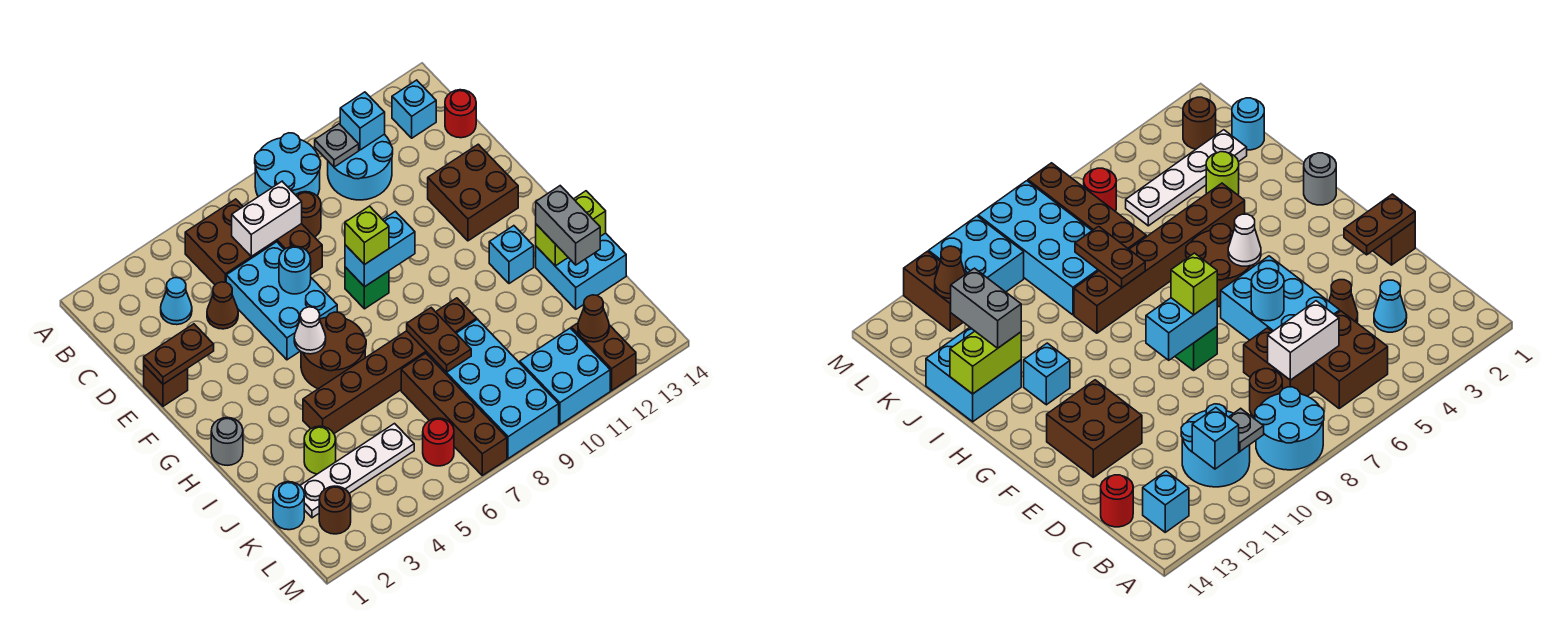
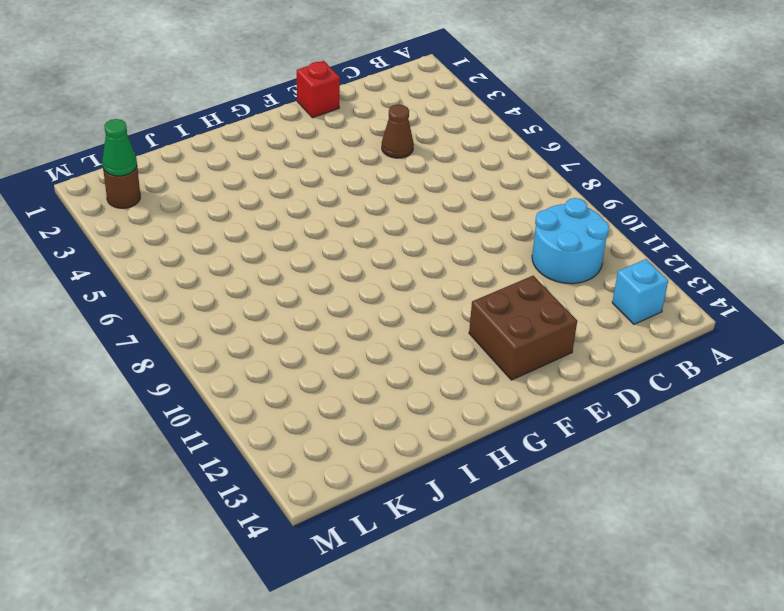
red brick E1 level 1 -> brown brick E1 level 1
green cone L2 level 2 -> none
none -> cyan round brick A8:B9 level 1
none -> brown brick B5:C6 level 1
none -> cyan cone C3 level 1
none -> brown brick C7:D7 level 1

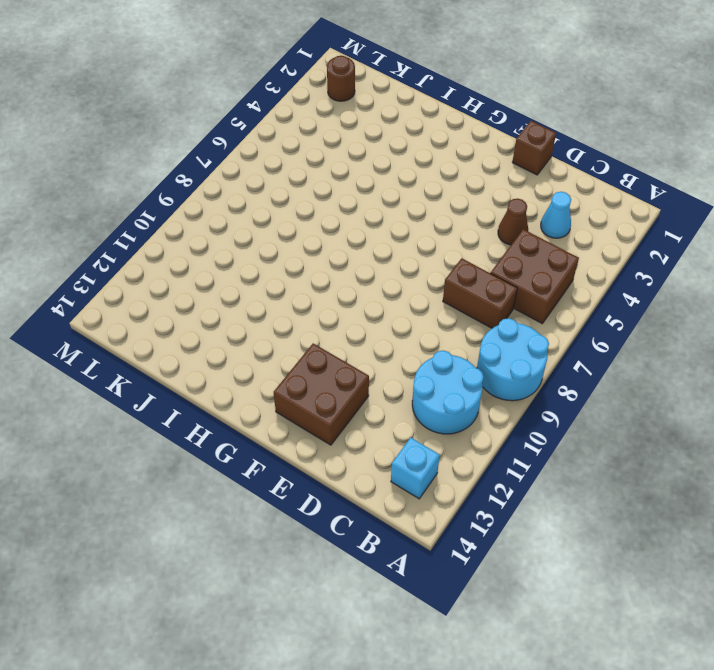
none -> brown round brick C8 level 1
none -> red round brick C14 level 1
none -> cyan brick D5:F6 level 1
none -> green brick F8 level 1

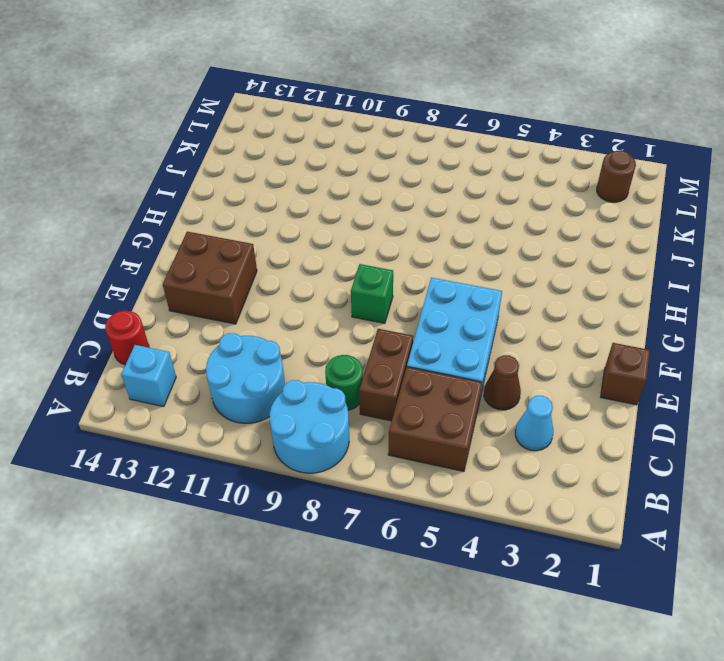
green round brick C8 level 1 -> brown round brick C8 level 1
none -> brown round brick G5:H6 level 1
none -> grey round brick H1 level 1
none -> cyan brick H12 level 1
none -> brown brick I4:I9 level 1

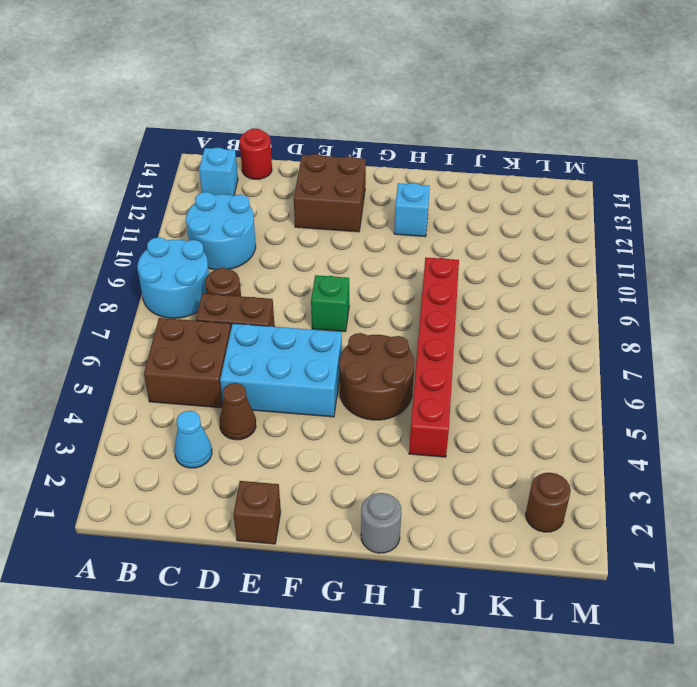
red brick I4:I9 level 1 -> brown brick I4:I9 level 1
none -> cyan brick I13:J14 level 1
none -> lime round brick J3 level 1
none -> brown brick J7:M7 level 1
none -> cyan brick J8:M9 level 1

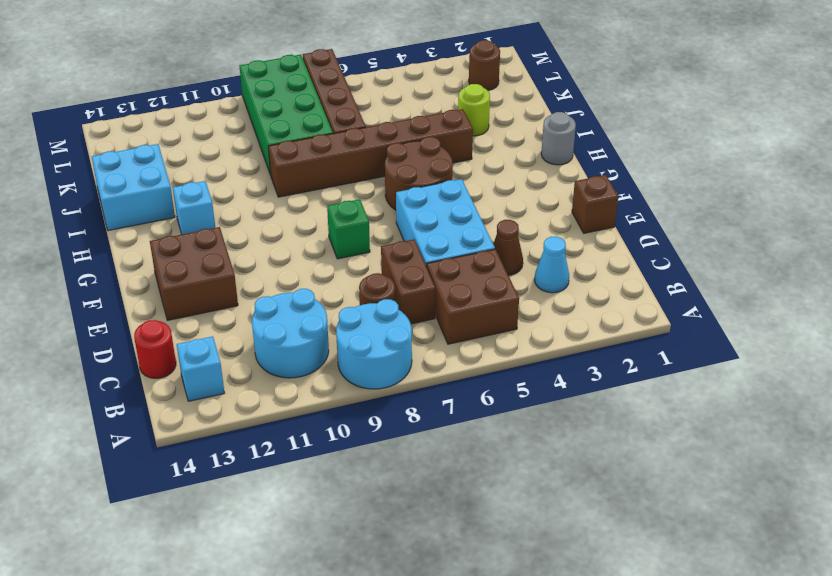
green brick J8:M9 level 1 -> cyan brick J8:M9 level 1
none -> cyan round brick K1 level 1
none -> white plate K2:K5 level 1
none -> red round brick L6 level 1
none -> cyan brick L10:M11 level 1

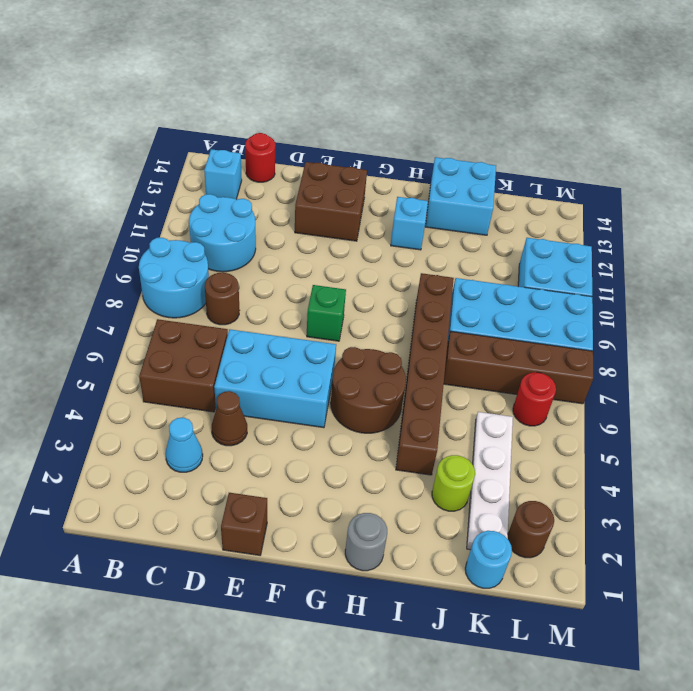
none -> brown brick C7:D7 level 1
none -> brown brick L12:M12 level 1
none -> grey plate B10 level 2
none -> cyan brick B11 level 2

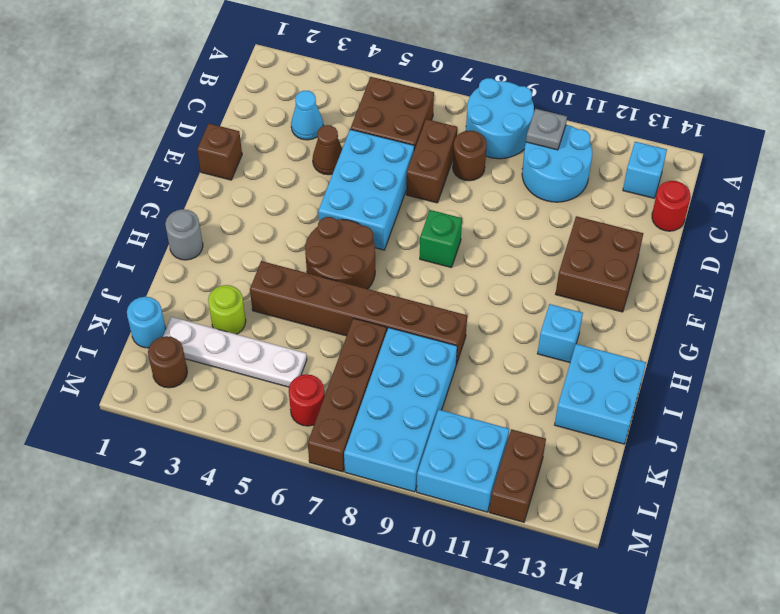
none -> cyan brick B11 level 2
none -> white brick C6:C7 level 2
none -> brown plate E1:E2 level 2
none -> cyan round brick E6 level 2

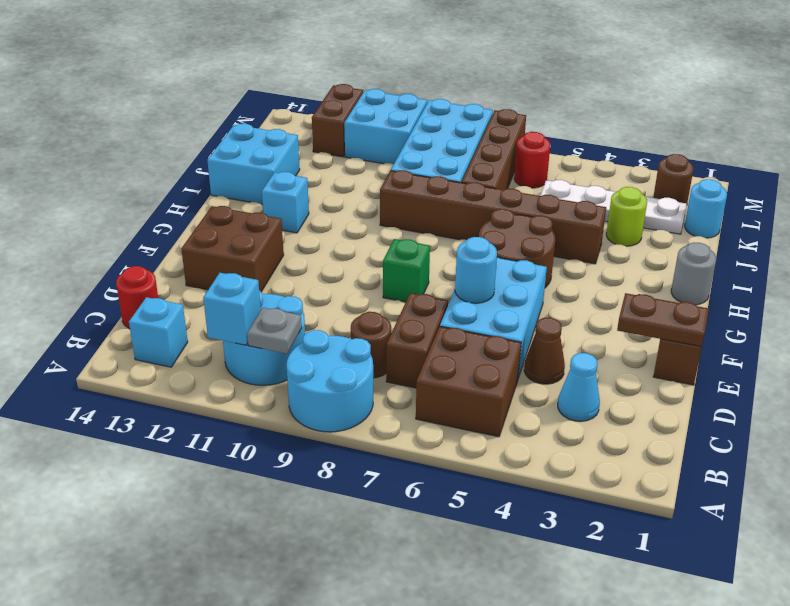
none -> white brick C6:C7 level 2
none -> cyan brick F8:F9 level 2
none -> white cone G5 level 2
none -> brown plate I8:J8 level 2

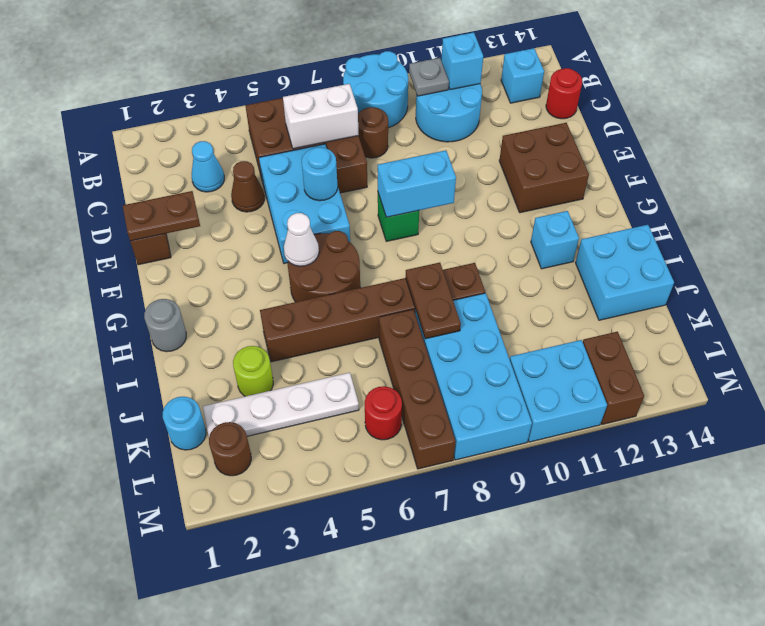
none -> lime brick I13:I14 level 2
none -> brown cone L12 level 2
none -> lime brick F8 level 3
none -> grey brick I13:J13 level 3

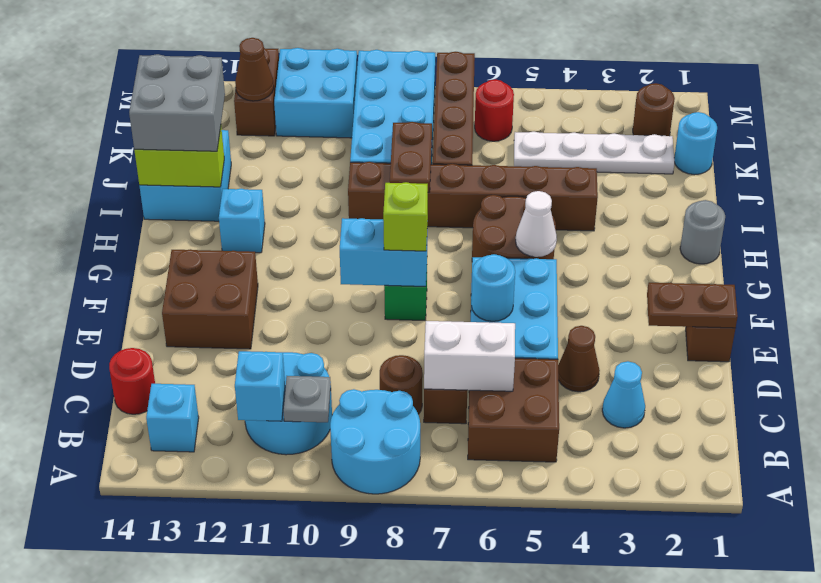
grey brick I13:J14 level 3 -> grey brick I13:J13 level 3
none -> lime round brick J3 level 1

